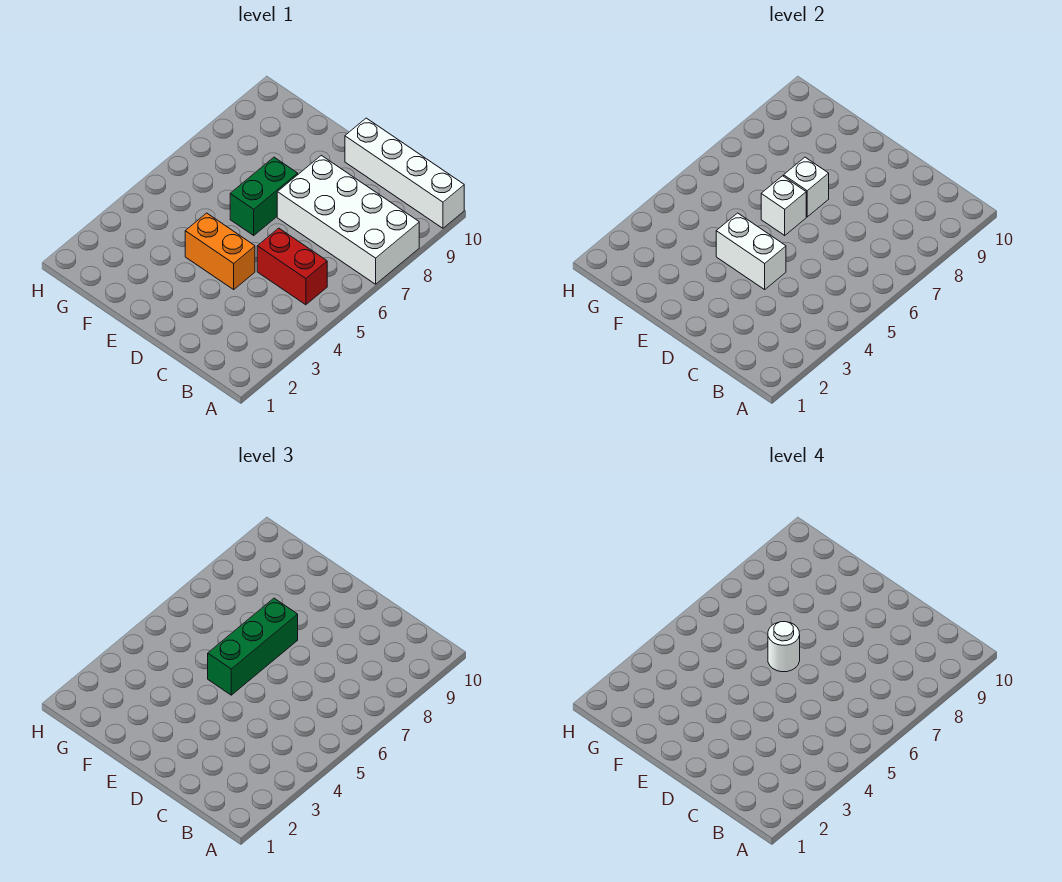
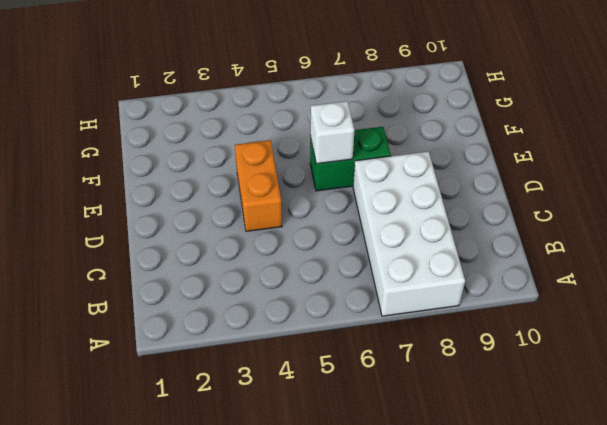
none -> white brick A10:D10 level 1
none -> red brick B5:C5 level 1

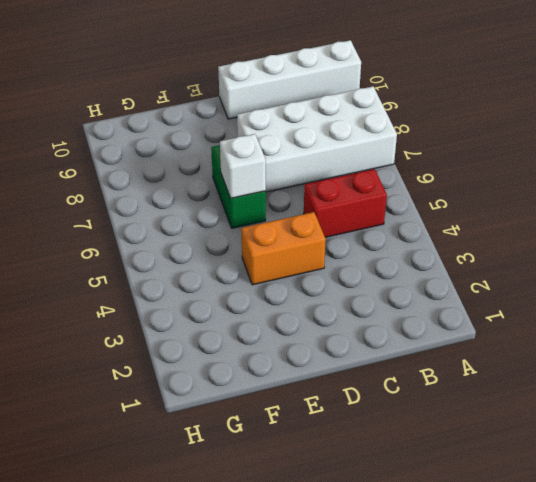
none -> white brick D4:E4 level 2
none -> white brick E7 level 2

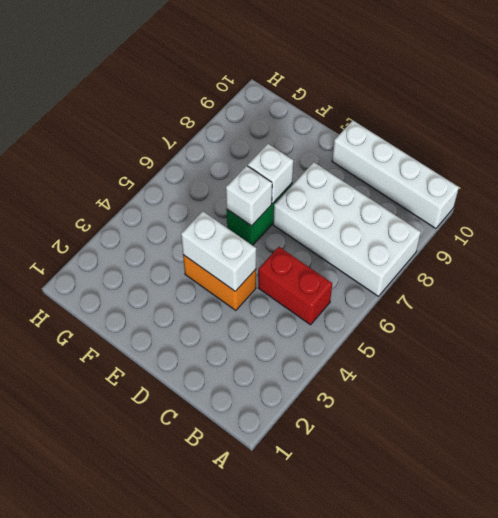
none -> green brick E5:E7 level 3
none -> white round brick E6 level 4

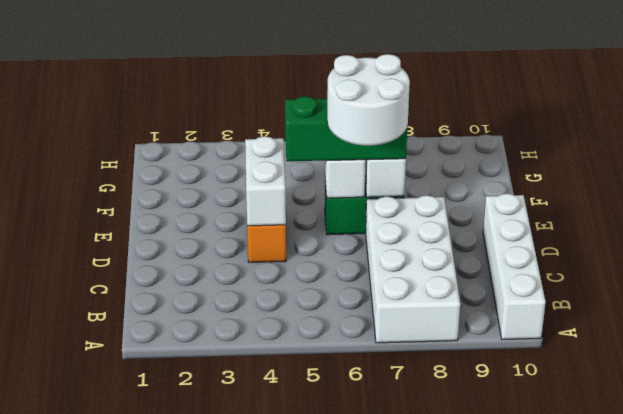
white round brick D6:E7 level 4 -> white round brick E6 level 4
none -> red brick B5:C5 level 1

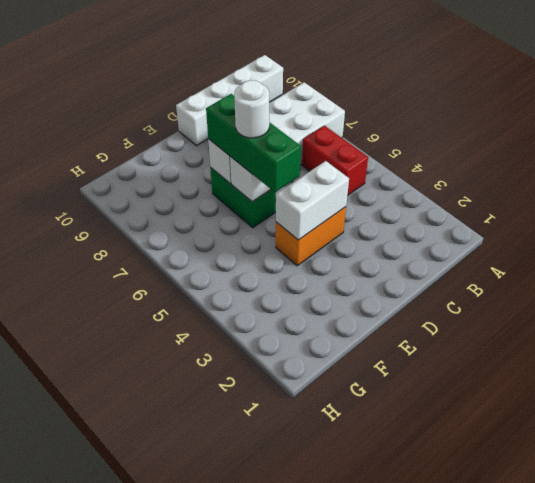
red brick B5:B6 level 1 -> red brick B5:C5 level 1

